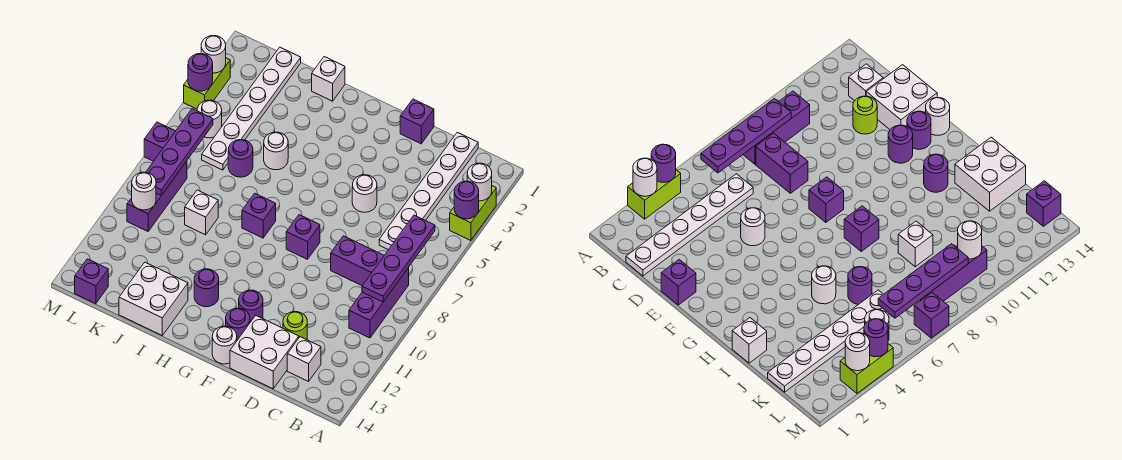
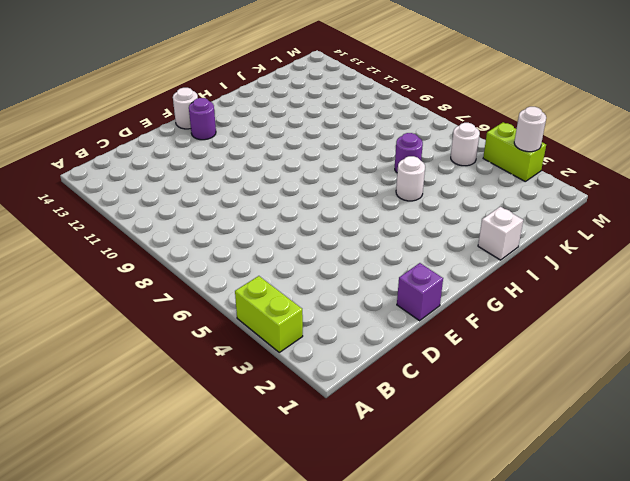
none -> purple brick B8:B10 level 1
none -> white plate C1:C6 level 1
none -> purple brick C8:D8 level 1
none -> white brick C13 level 1

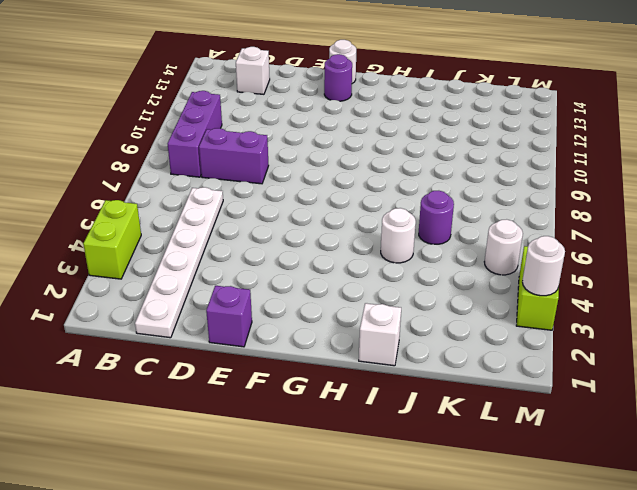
none -> lime round brick D12 level 1
none -> white brick D13:E14 level 1
none -> white round brick E5 level 1
none -> purple brick F8 level 1

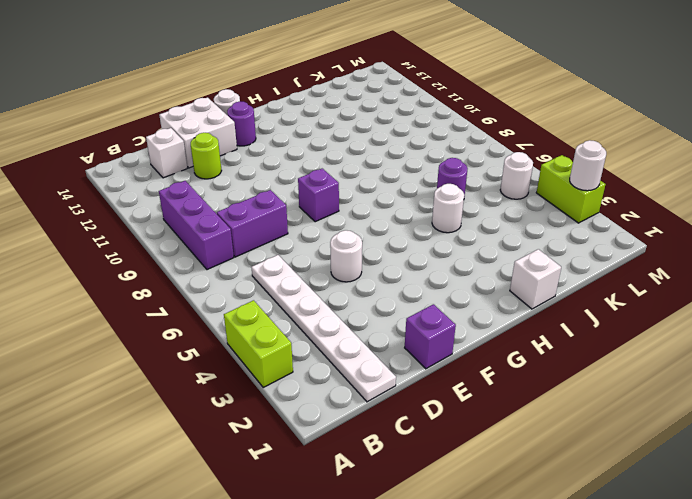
none -> purple round brick F12 level 1
none -> purple brick H8 level 1
none -> purple round brick H12 level 1
none -> white brick I13:J14 level 1

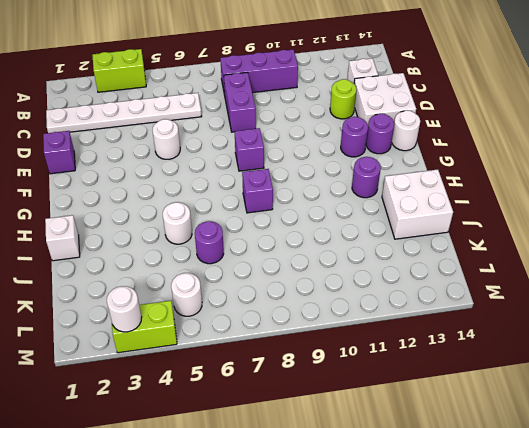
none -> white brick J9 level 1
none -> white plate K1:K6 level 1
none -> purple brick L8:L10 level 1
none -> purple brick L14 level 1

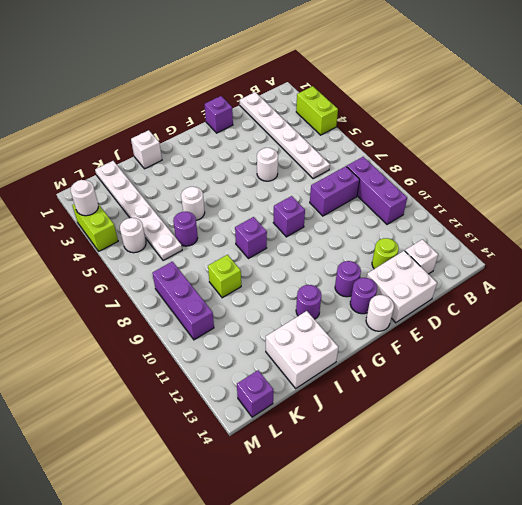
lime brick J9 level 1 -> white brick J9 level 1
none -> purple brick M7 level 1
none -> white round brick A3 level 2
none -> purple round brick A4 level 2
none -> purple plate B6:B9 level 2

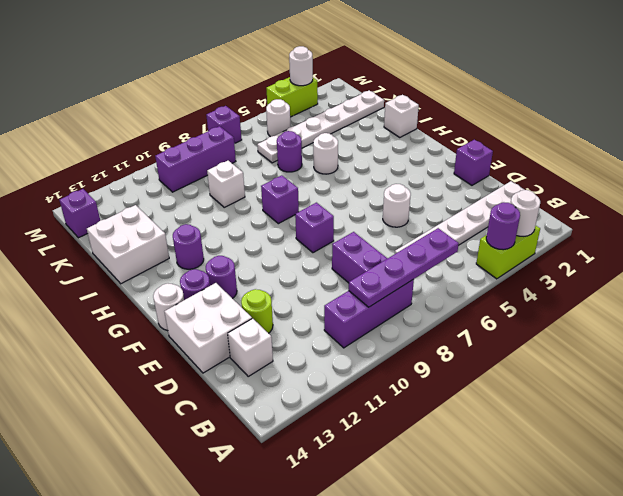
none -> purple plate L6:L9 level 2
none -> white round brick L10 level 2
none -> purple round brick M4 level 2

